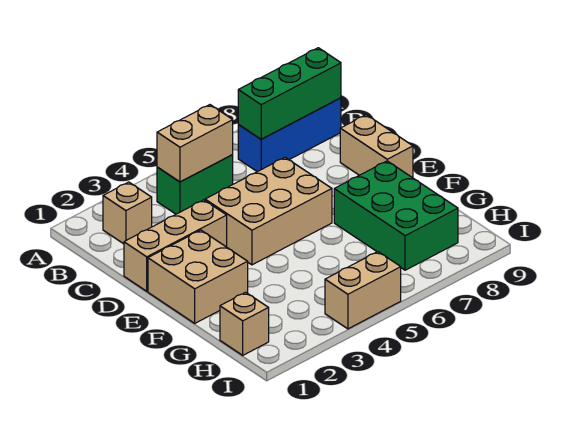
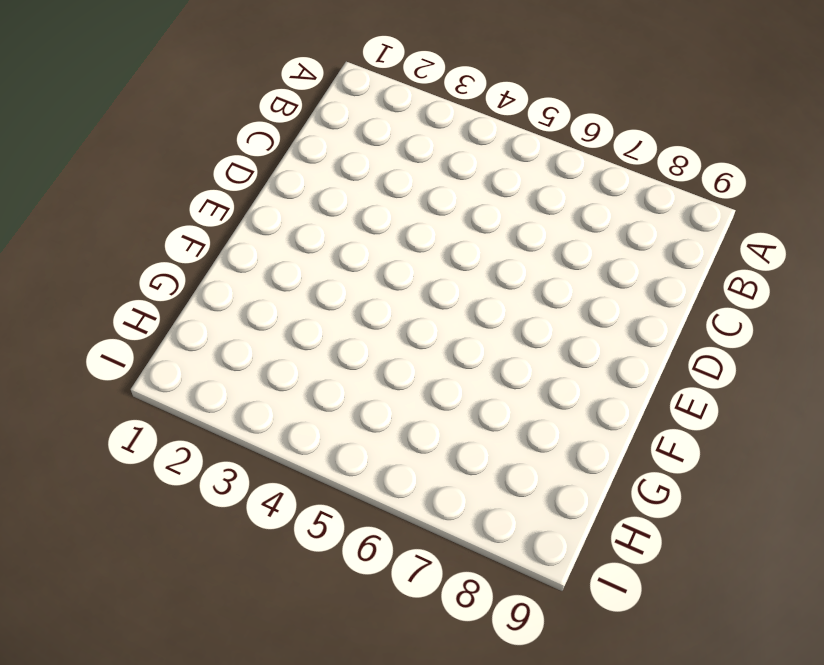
none -> tan brick B2 level 1
none -> green brick B4:B5 level 1
none -> blue brick B7:B9 level 1

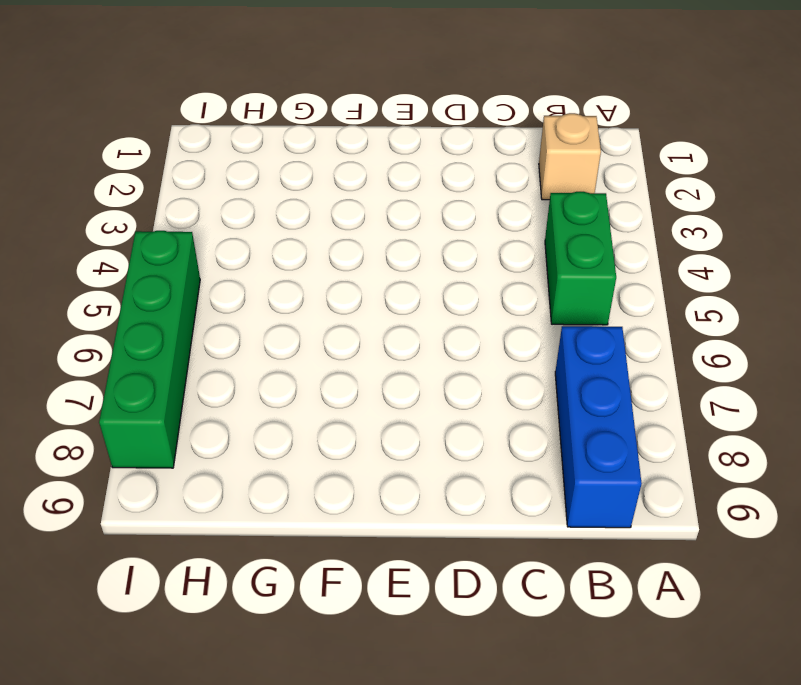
green brick I5:I8 level 1 -> tan brick I4:I5 level 1
none -> tan brick D1:D3 level 1
none -> tan brick D4:E6 level 1
none -> tan brick D9:E9 level 1

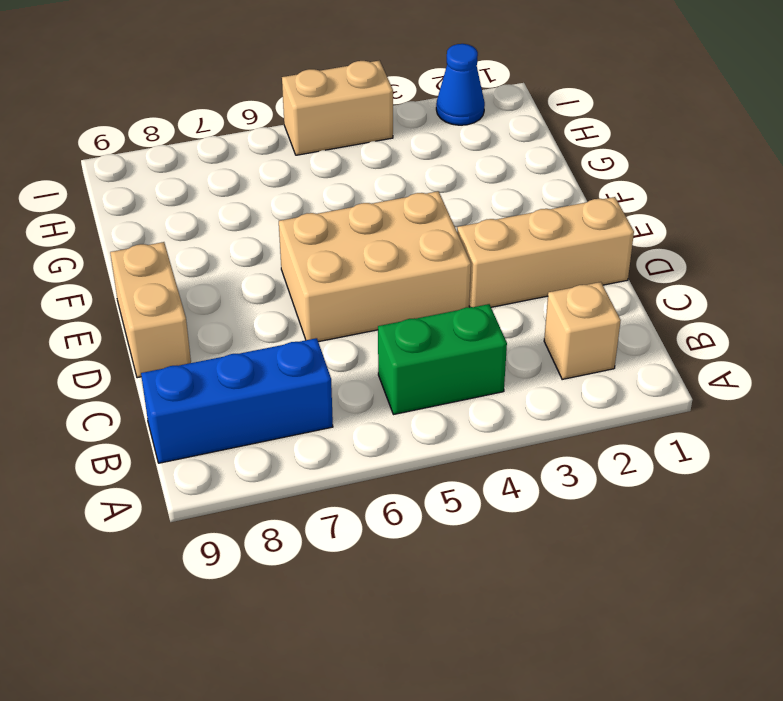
blue cone I2 level 1 -> none
none -> tan brick E1:F2 level 1
none -> green brick F7:H8 level 1
none -> tan brick H1 level 1

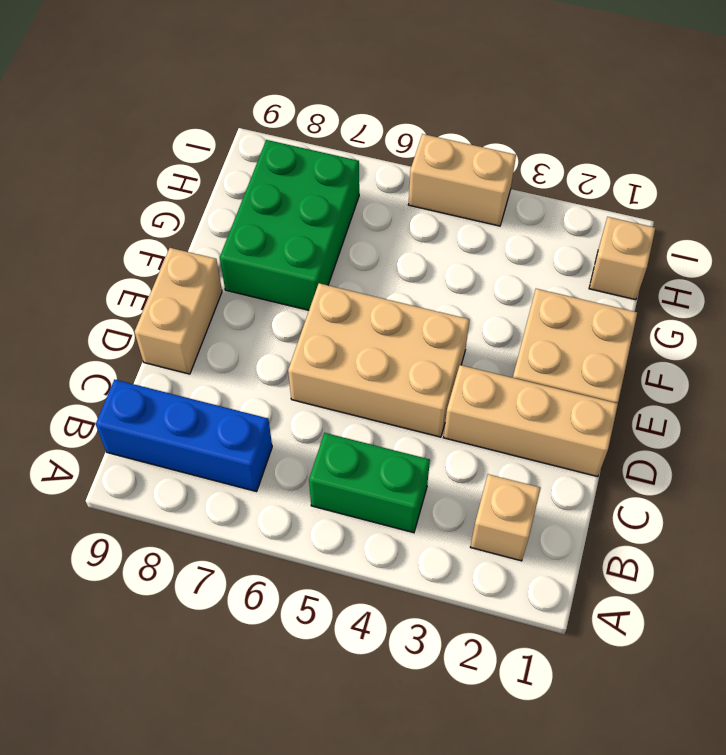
none -> tan brick B4:B5 level 2
none -> green brick B7:B9 level 2

